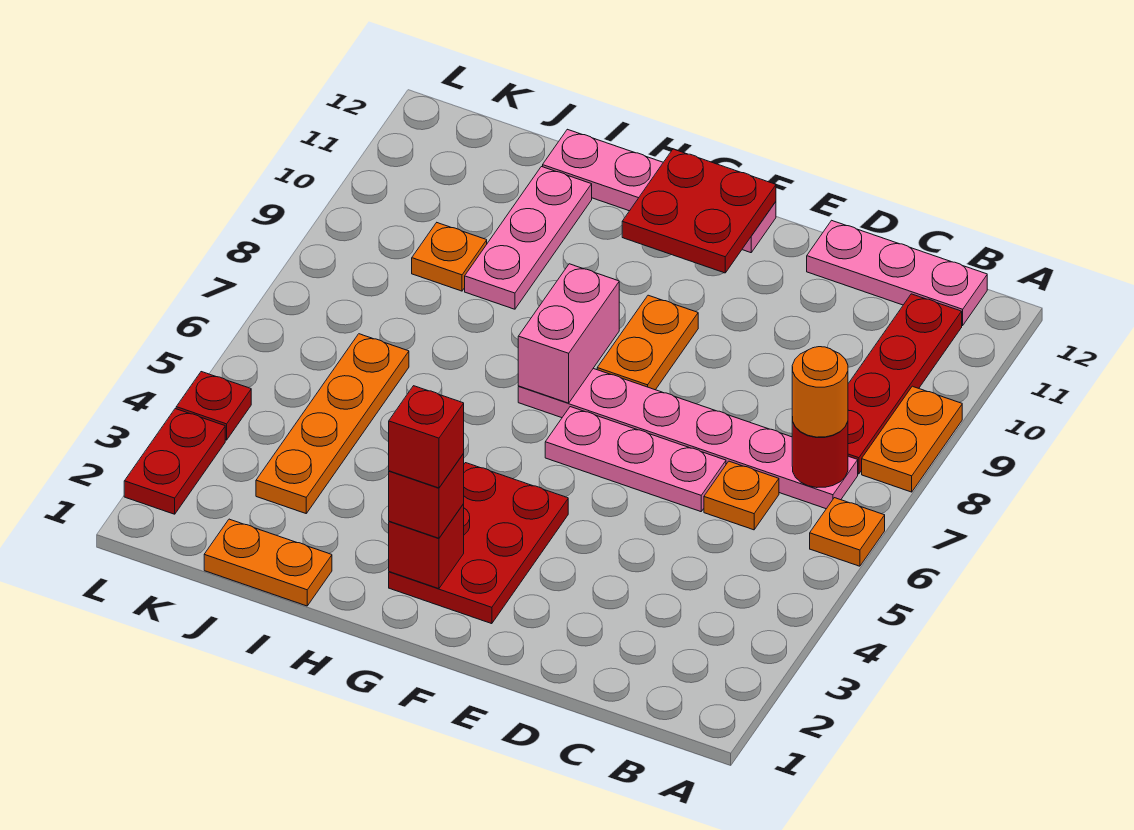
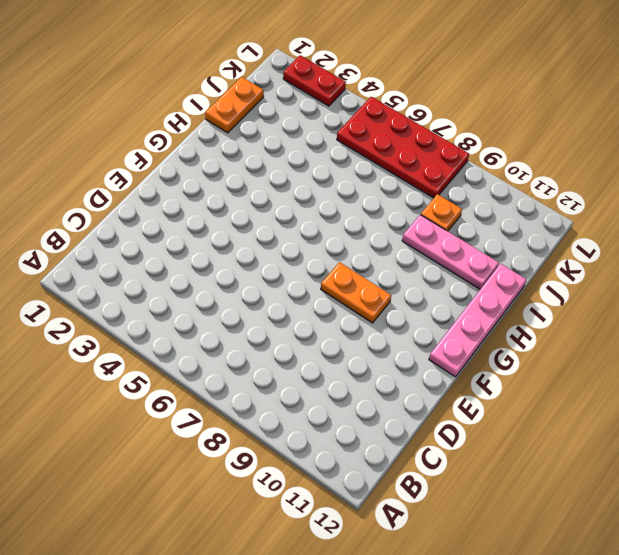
red plate K5:L8 level 1 -> none
none -> orange plate A6 level 1
none -> orange plate A8:A9 level 1
none -> pink plate B7:G7 level 1

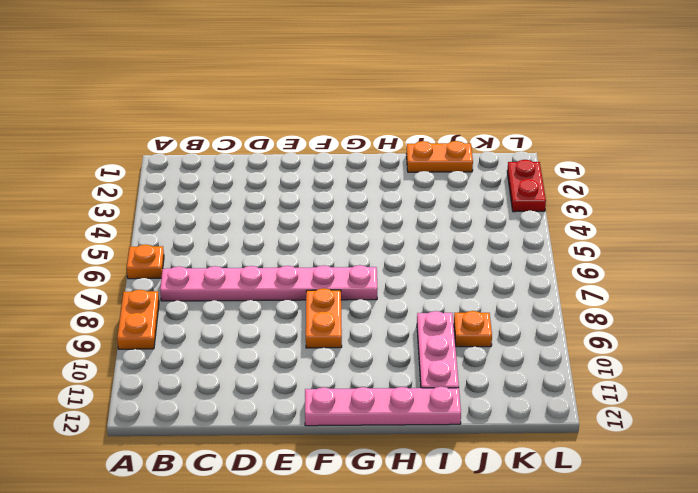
none -> red plate B8:B11 level 1
none -> pink plate B12:D12 level 1
none -> orange plate C6 level 1

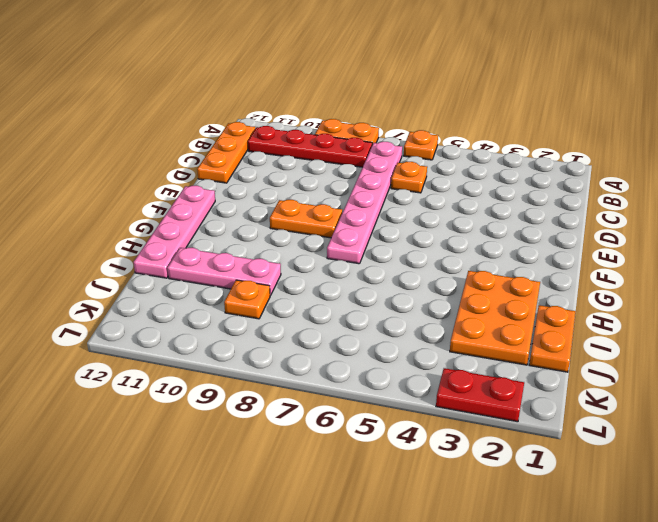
orange plate B12:D12 level 1 -> pink plate B12:D12 level 1
orange plate H2:J3 level 1 -> orange plate J3:J6 level 1
none -> pink plate D6:F6 level 1
none -> red plate F2:G4 level 1
none -> red plate L4 level 1

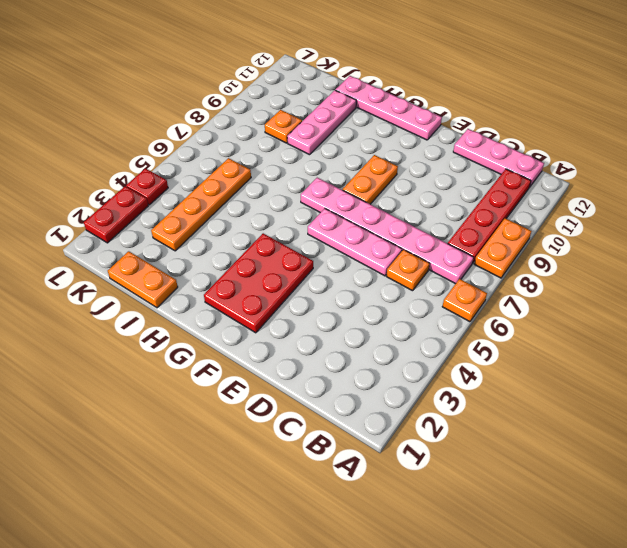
none -> red round brick B7 level 2
none -> red plate F11:G12 level 2
none -> red brick G2 level 2

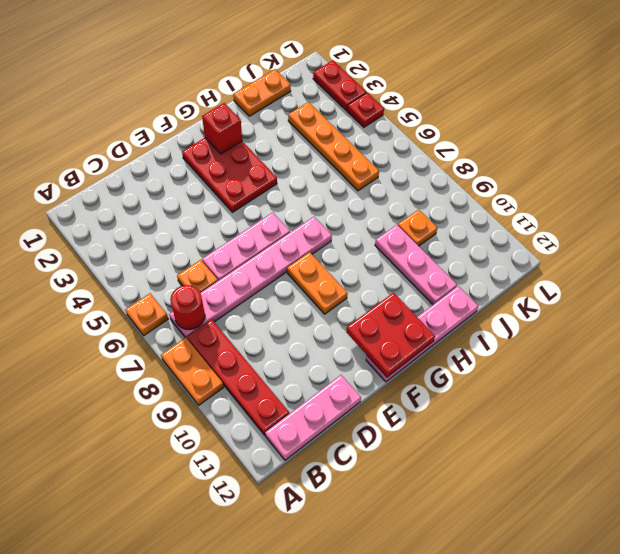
none -> pink brick G7:G8 level 2
none -> orange round brick B7 level 3
none -> red brick G2 level 3

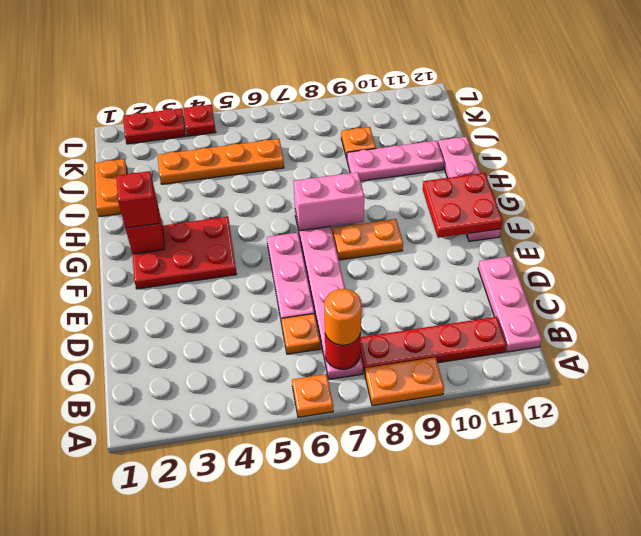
none -> red brick G2 level 4

